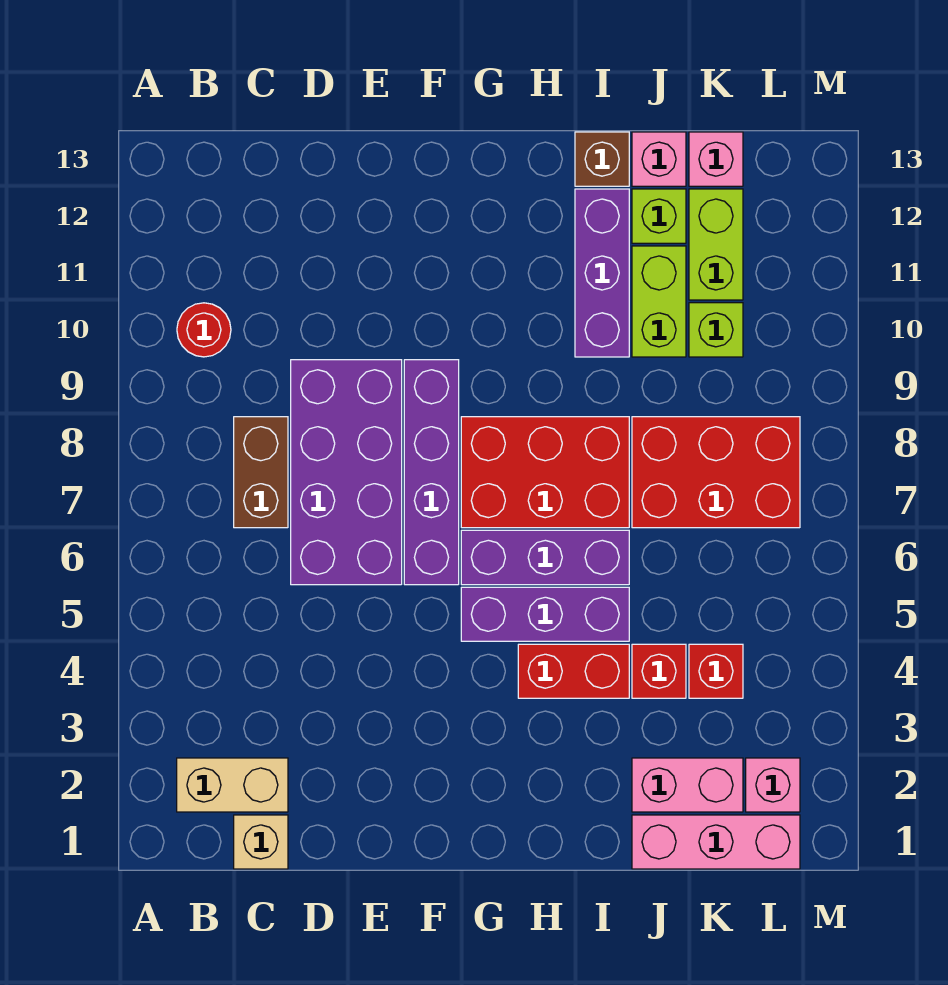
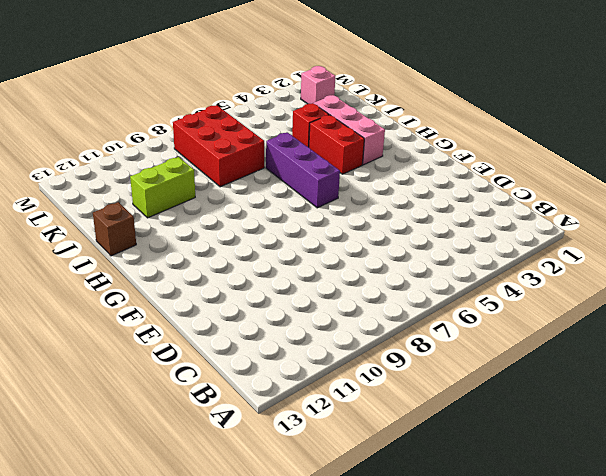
pink brick H3:J3 level 1 -> pink brick J1:L1 level 1
none -> tan brick B2:C2 level 1
none -> red round brick B10 level 1
none -> tan brick C1 level 1

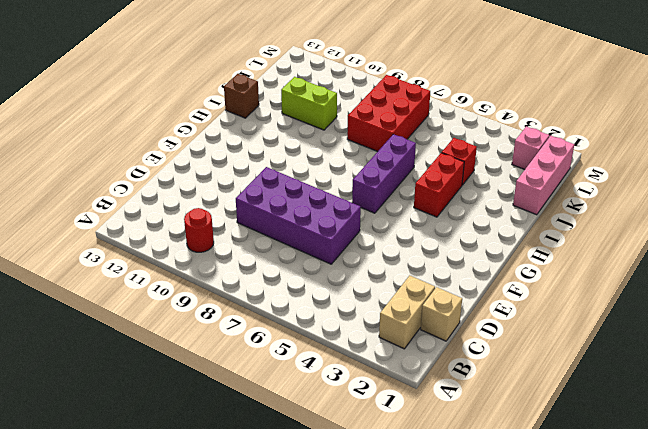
none -> brown brick C7:C8 level 1
none -> purple brick F6:F9 level 1
none -> purple brick G5:I5 level 1

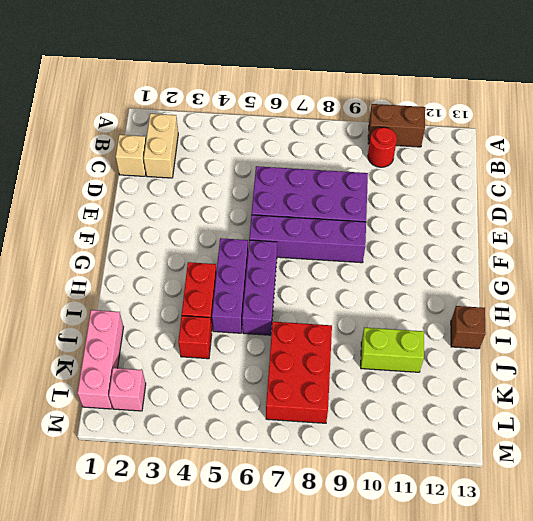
brown brick A10:A11 level 1 -> brown brick C7:C8 level 1
none -> red brick G7:I8 level 1
none -> purple brick I10:I12 level 1
none -> pink brick J2:K2 level 1

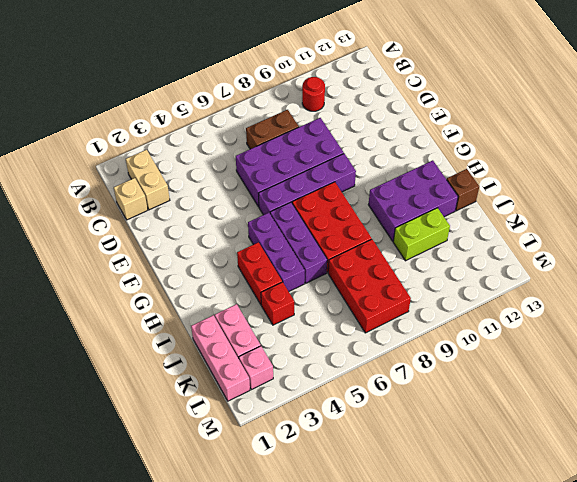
purple brick H10:I12 level 1 -> purple brick I10:I12 level 1
none -> lime brick J12 level 1
none -> pink brick J13 level 1
none -> red brick K4 level 1

